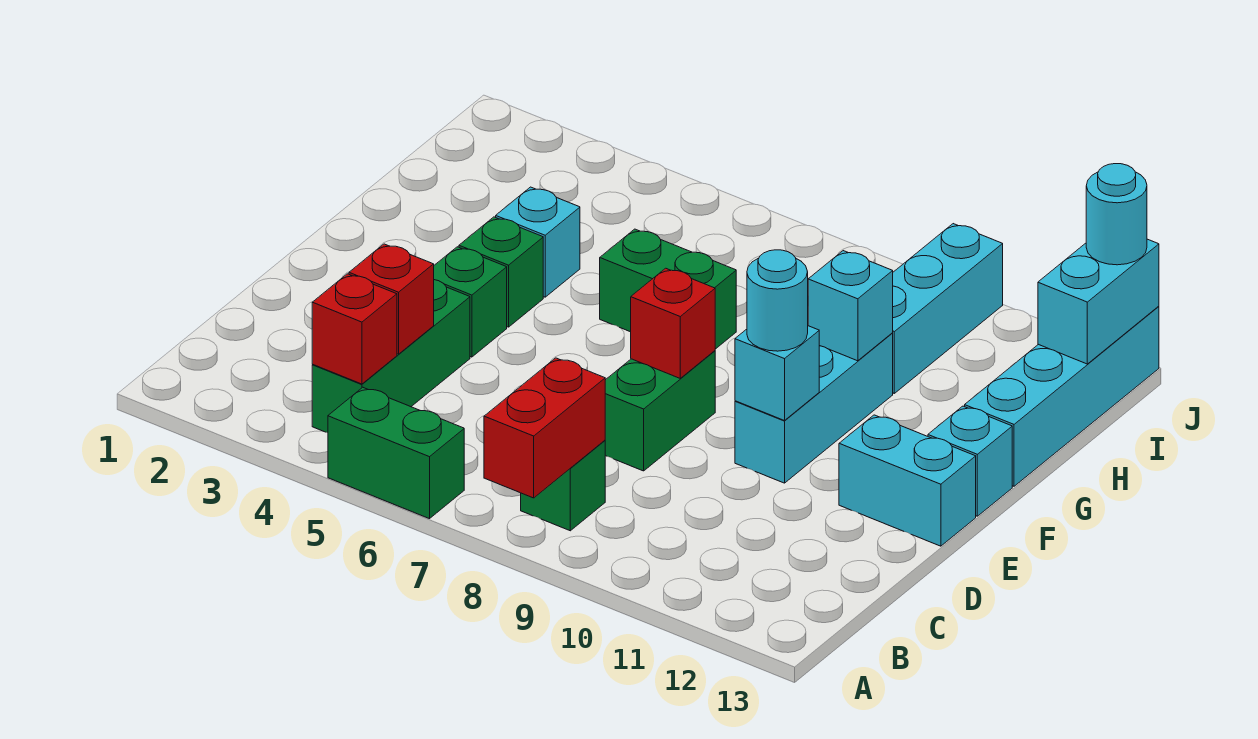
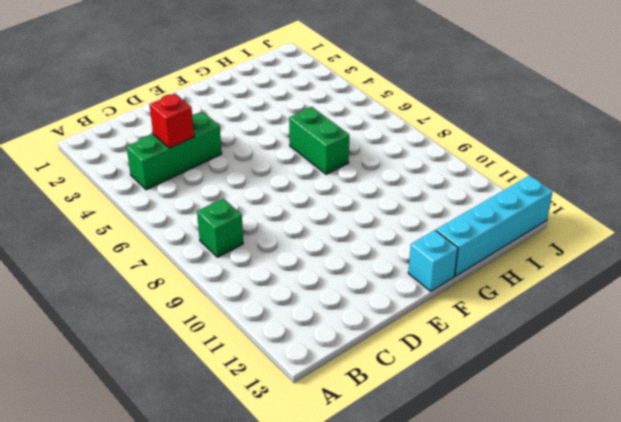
none -> green brick A5:A6 level 1
none -> green brick D8:E8 level 1
none -> green brick E4 level 1

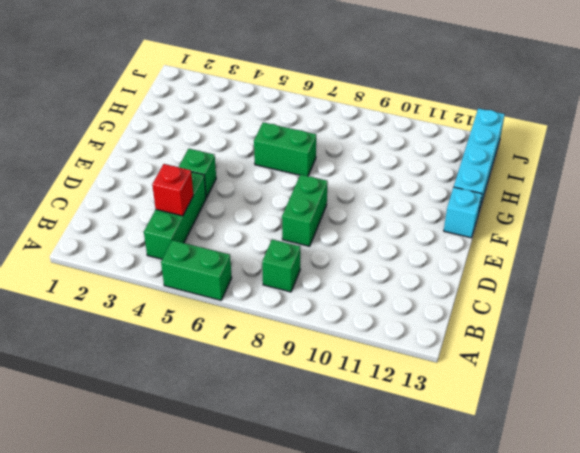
none -> cyan brick E10:G10 level 1
none -> cyan brick E12:E13 level 1
none -> green brick F4 level 1

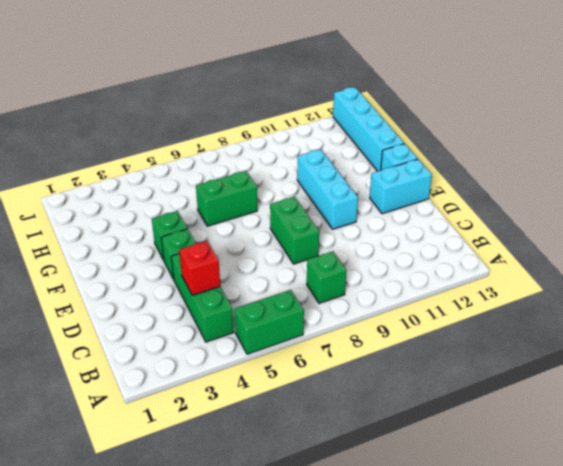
none -> cyan brick G4 level 1
none -> cyan brick H10:J10 level 1
none -> red brick A8:B8 level 2

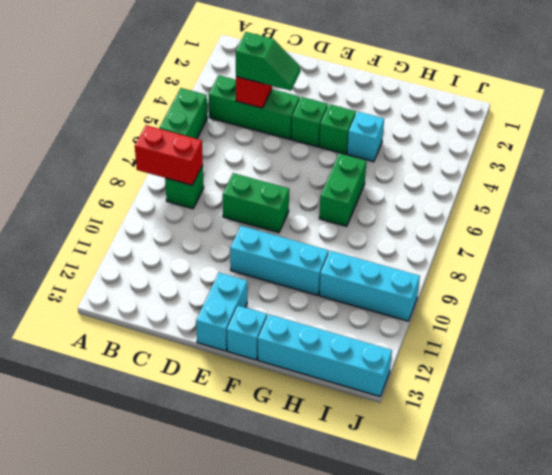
green slope C4:D4 level 3 top C -> none
none -> red brick B4 level 2
none -> red brick E8 level 2
none -> cyan brick E10 level 2

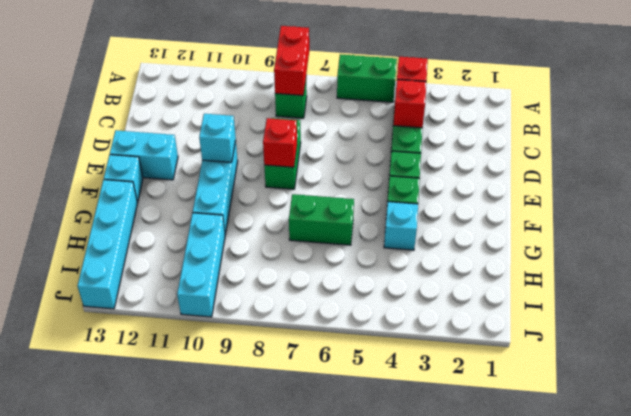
none -> cyan brick G10 level 2
none -> cyan brick I13:J13 level 2
none -> cyan round brick E10 level 3

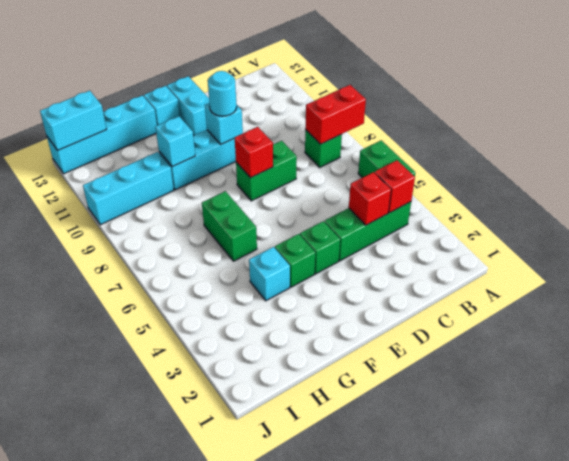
none -> cyan round brick J13 level 3

